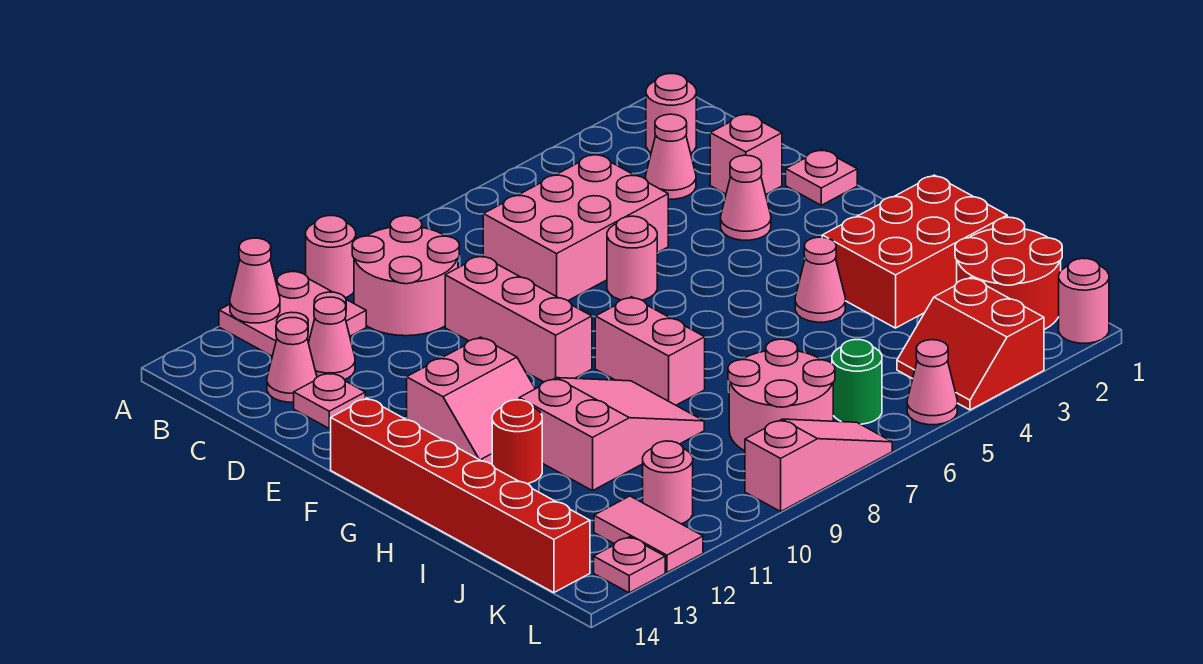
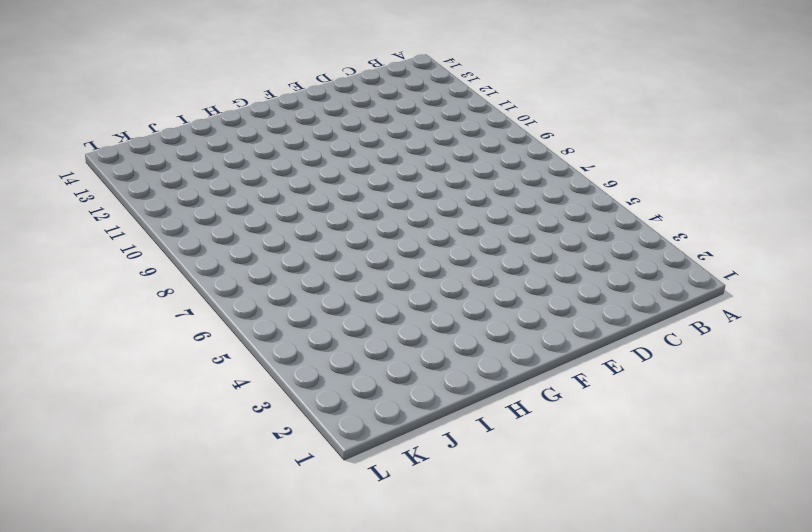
none -> pink round brick A10 level 1
none -> pink plate A11:B12 level 1
none -> pink round brick B2 level 1
none -> pink round brick B9:C10 level 1

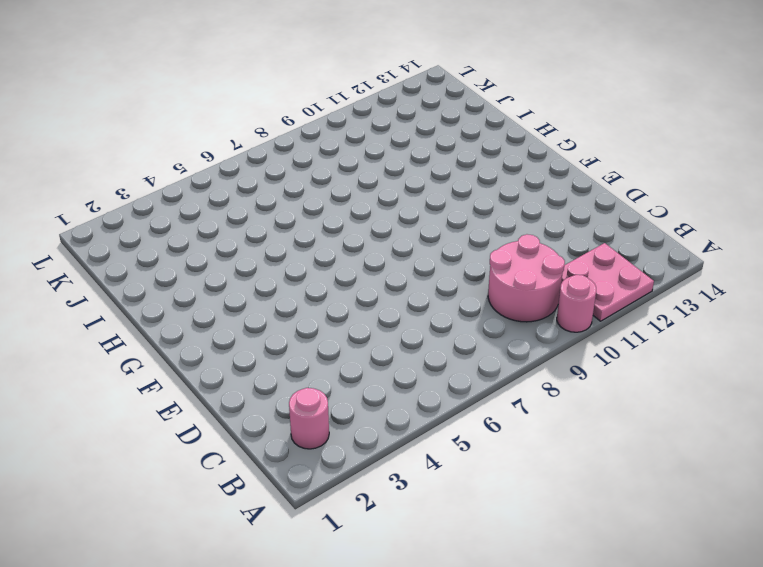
none -> pink cone C3 level 1
none -> pink brick C5:D7 level 1
none -> pink cone C12 level 1
none -> pink cone C13 level 1

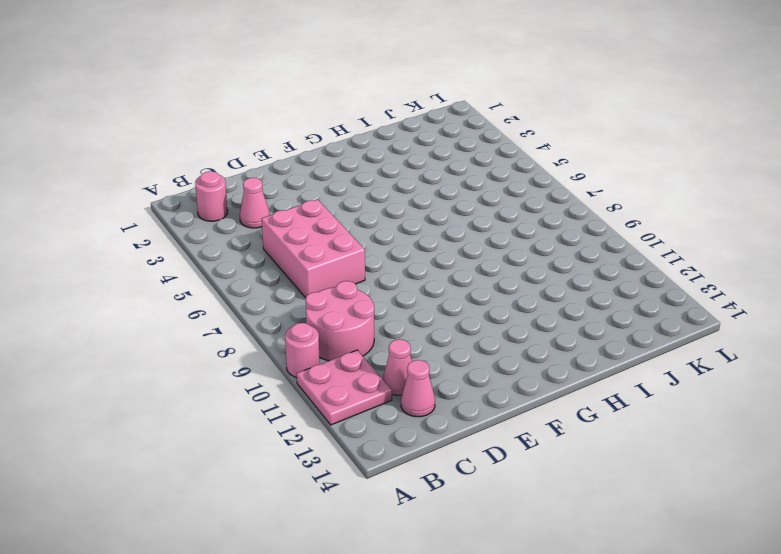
none -> pink brick D2 level 1
none -> pink brick D9:F9 level 1
none -> pink plate D13 level 1
none -> pink plate E1 level 1

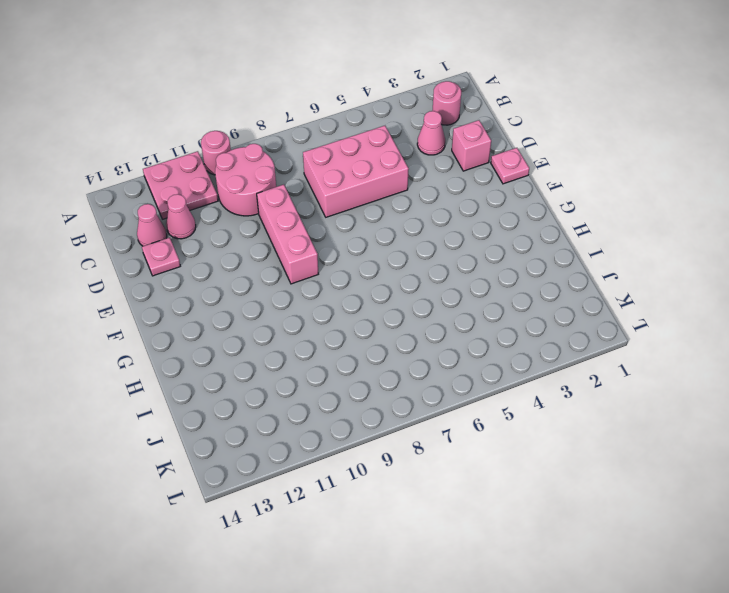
none -> pink cone E3 level 1
none -> pink round brick E6 level 1
none -> pink slope F11:G12 level 1 top F
none -> red brick F14:K14 level 1

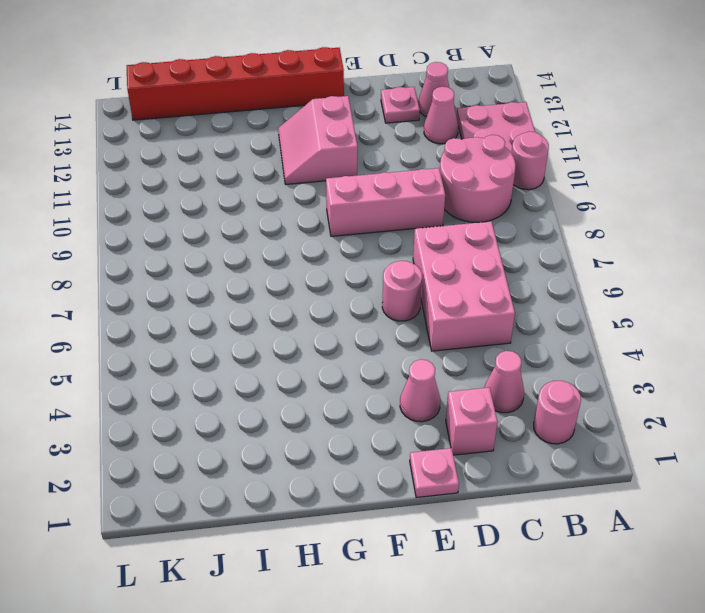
none -> pink brick G8:H8 level 1
none -> red brick H1:I3 level 1
none -> pink cone H4 level 1
none -> pink slope H9:I11 level 1 top 11

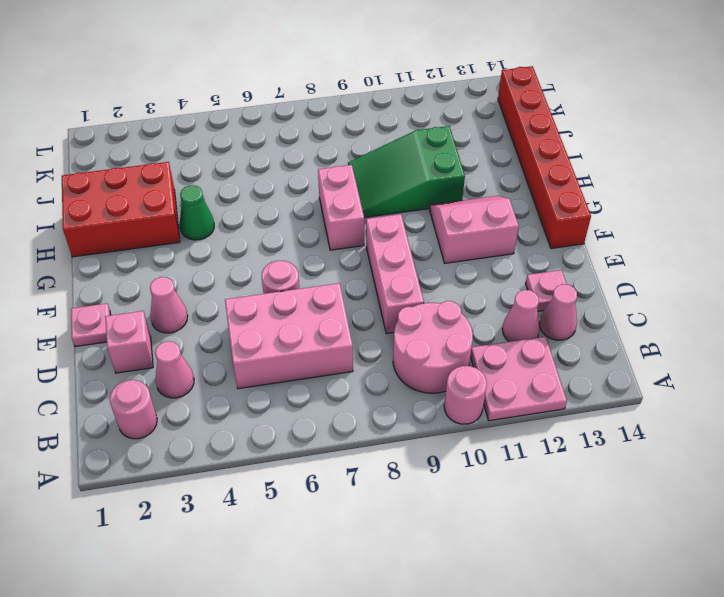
green cone H4 level 1 -> pink cone H4 level 1
green slope H9:I11 level 1 top 11 -> pink slope H9:I11 level 1 top 11
none -> red round brick H12 level 1
none -> red round brick J1:K2 level 1
none -> pink round brick J7:K8 level 1
none -> red slope K3:L4 level 1 top 3

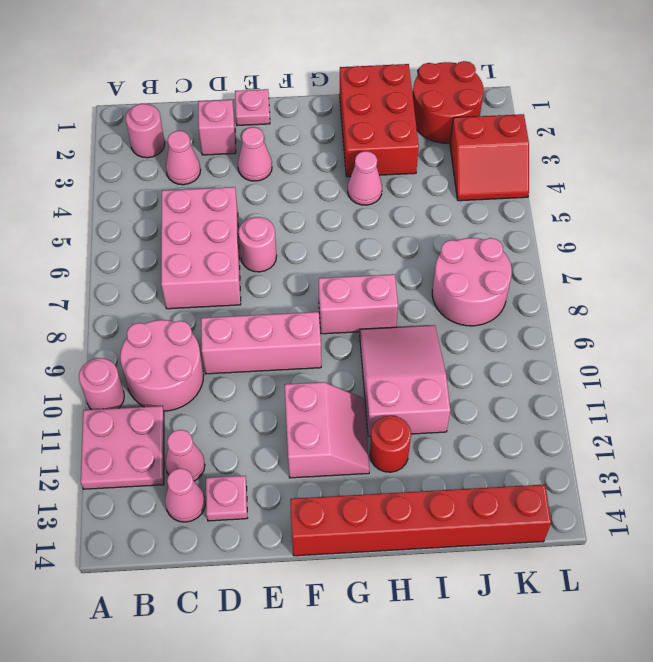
none -> green round brick K6 level 1
none -> pink round brick K11 level 1
none -> pink tile K12:L12 level 1
none -> pink round brick L1 level 1

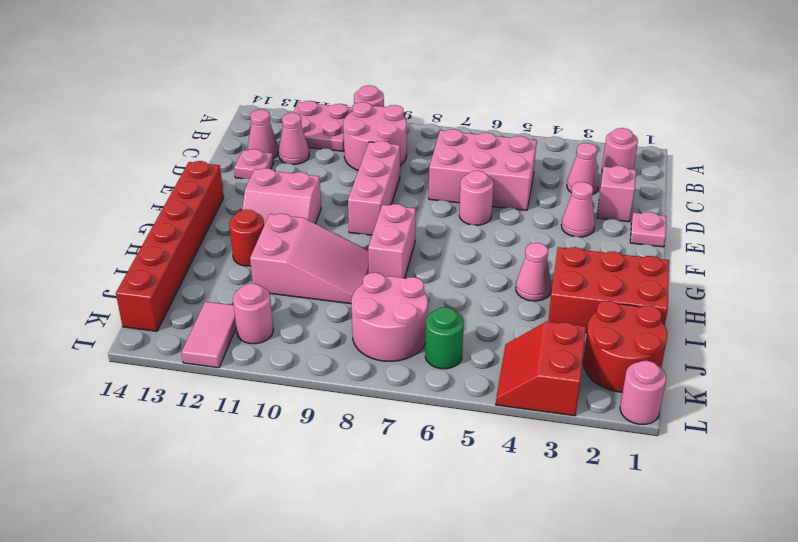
none -> pink cone L5 level 1
none -> pink slope L7:L9 level 1 top 9
none -> pink plate L13 level 1
none -> pink cone A12 level 2

